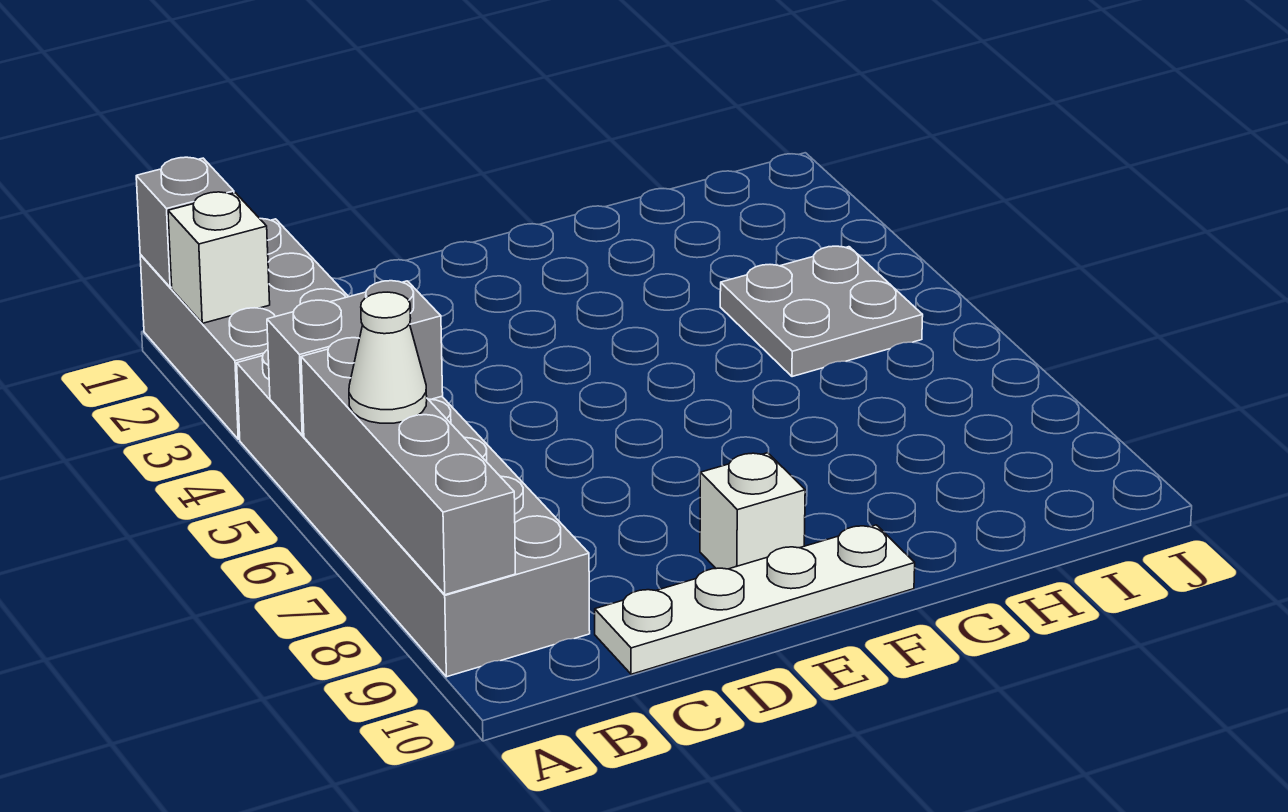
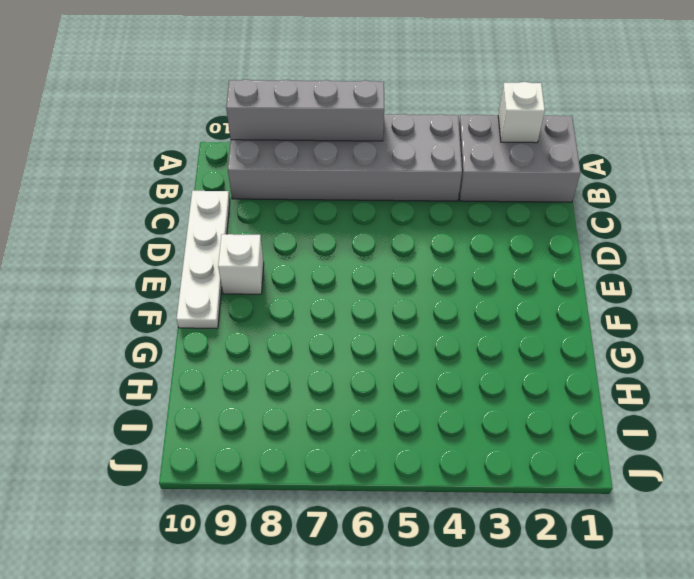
none -> grey plate H4:I5 level 1
none -> grey brick A1 level 2

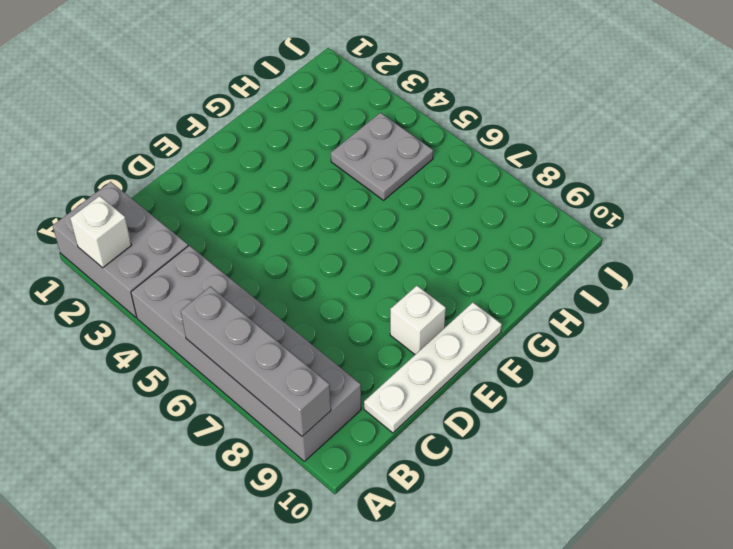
none -> grey brick A1 level 2
none -> grey brick A5:B5 level 2

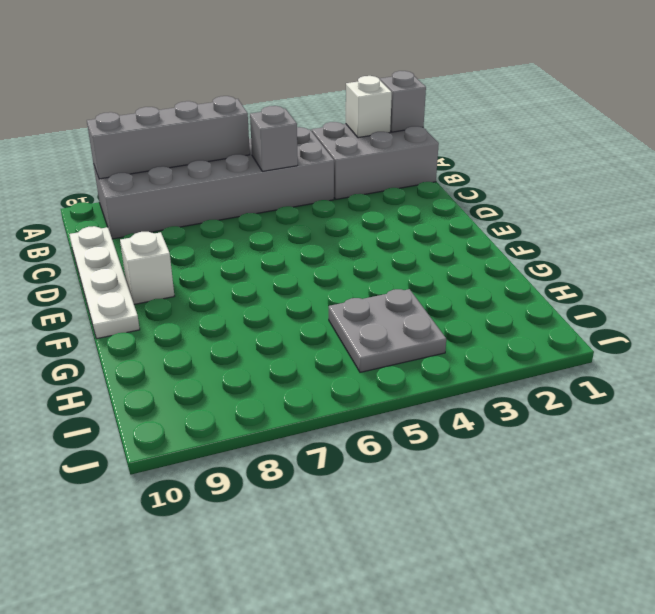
grey brick B5 level 2 -> grey brick A5:B5 level 2
none -> white cone A7 level 3

